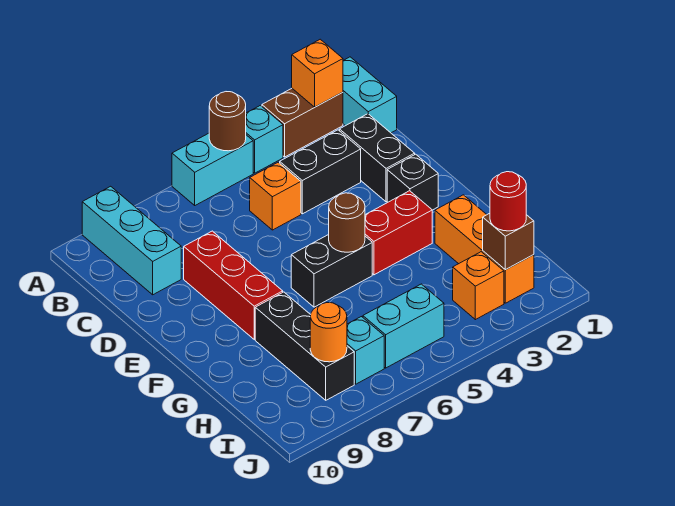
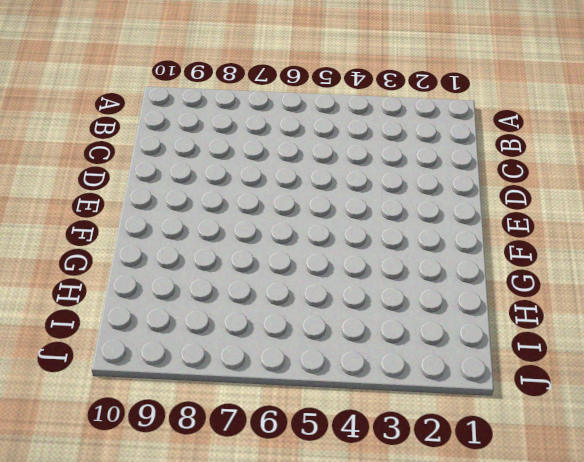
none -> cyan brick A1:B1 level 1
none -> brown brick A2:A3 level 1
none -> cyan brick A4 level 1

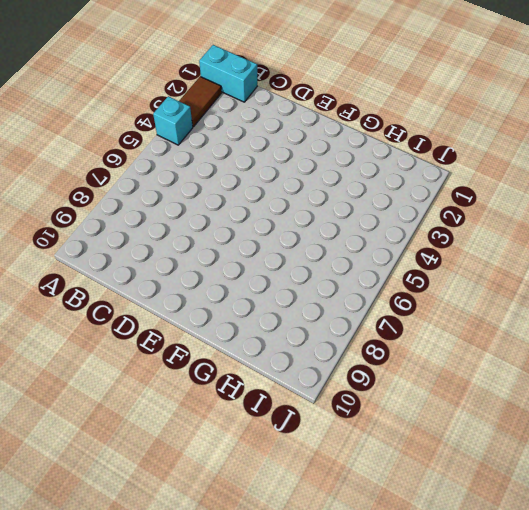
brown tile A2:A3 level 1 -> brown brick A2:A3 level 1
none -> cyan brick A5:A6 level 1
none -> cyan brick A9:C9 level 1
none -> black brick C2:D2 level 1

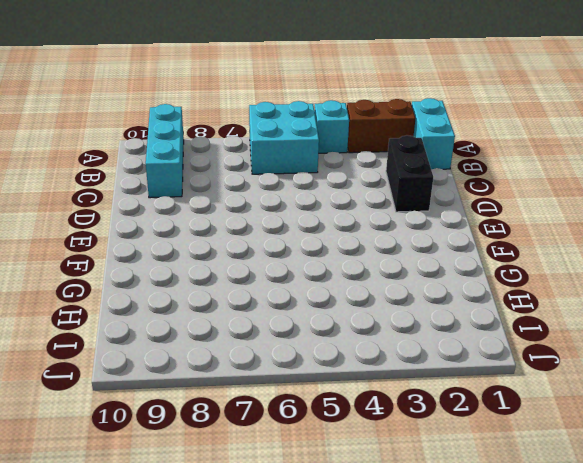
cyan brick A5:B6 level 1 -> cyan brick A5:A6 level 1
none -> black brick C3:C4 level 1
none -> orange brick C5 level 1
none -> red brick D8:F8 level 1

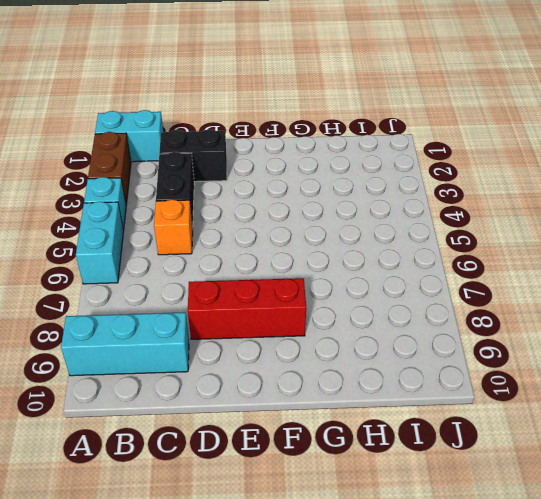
none -> black brick E2 level 1
none -> red brick F3:F4 level 1
none -> black brick F5:F6 level 1

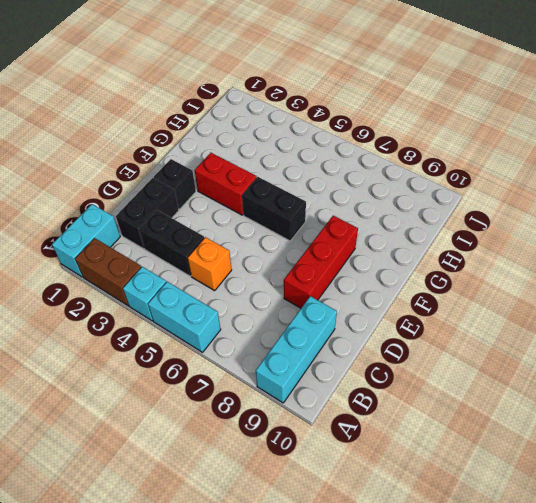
none -> orange brick G2:I2 level 1
none -> black brick G8:I8 level 1
none -> orange brick I3 level 1

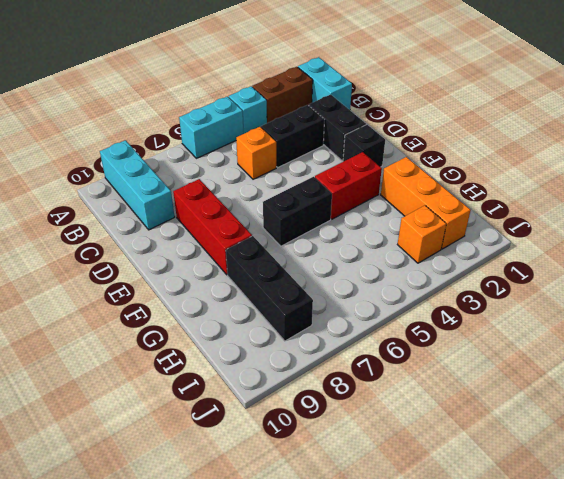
none -> cyan brick I5:I6 level 1
none -> cyan brick I7 level 1
none -> orange brick A2 level 2

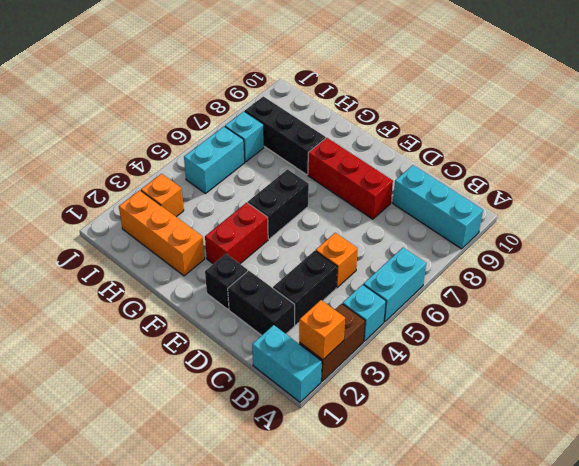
none -> brown round brick A5 level 2
none -> brown round brick F5 level 2
none -> brown brick I2 level 2

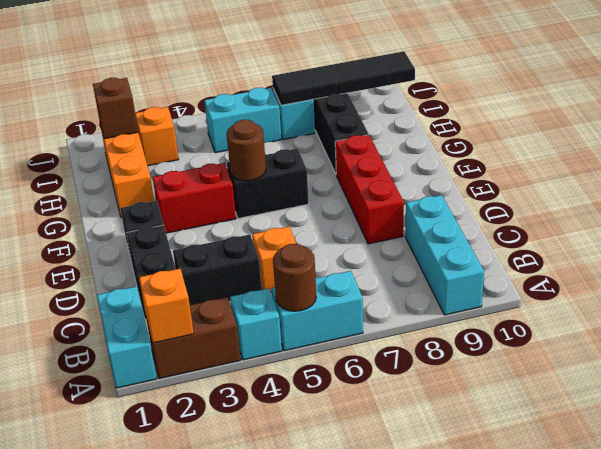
black tile I7:I10 level 2 -> orange round brick I8 level 2
none -> red round brick I2 level 3

